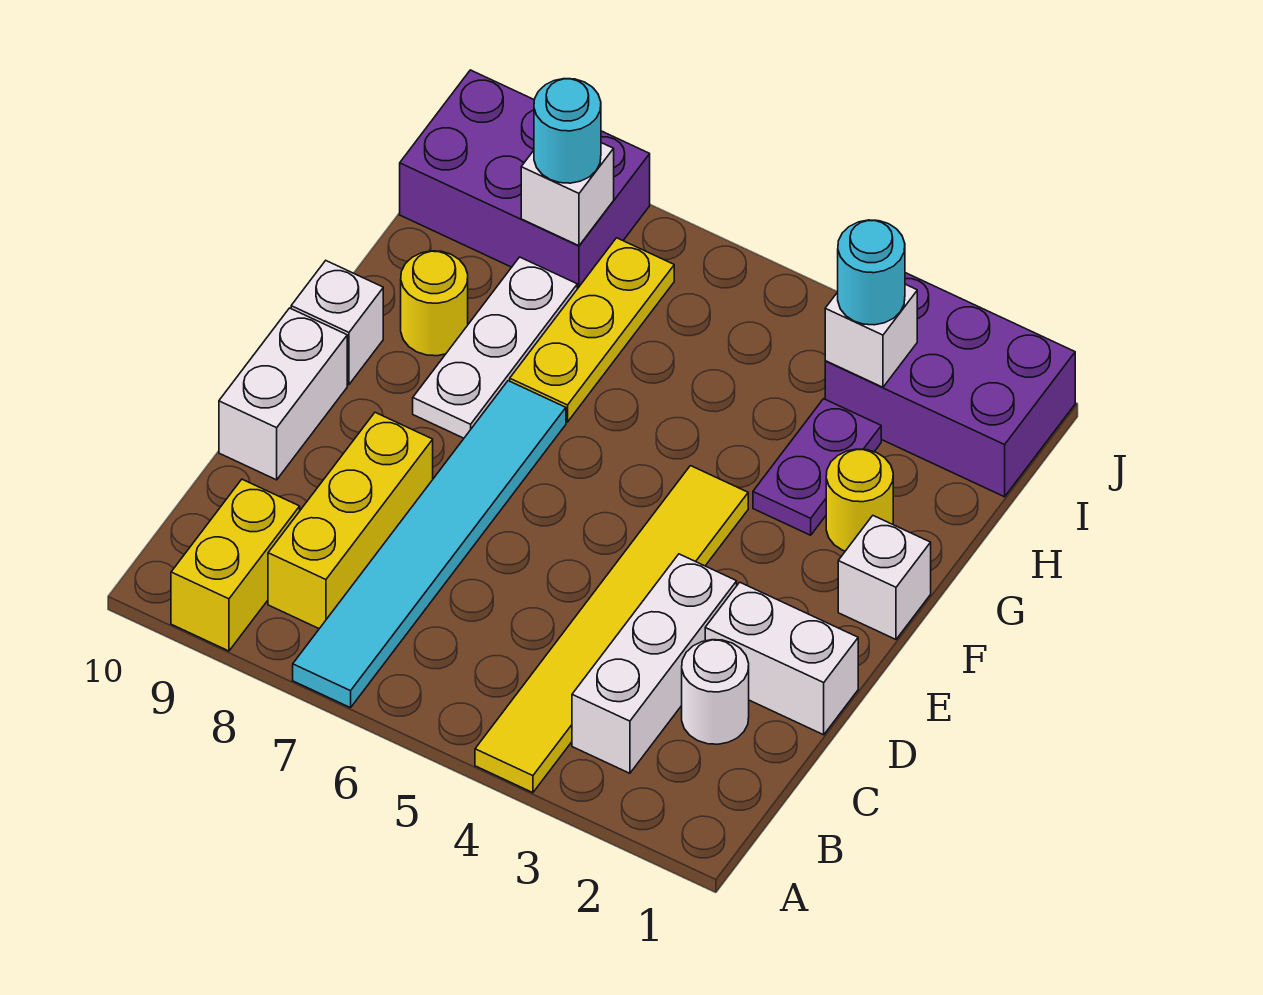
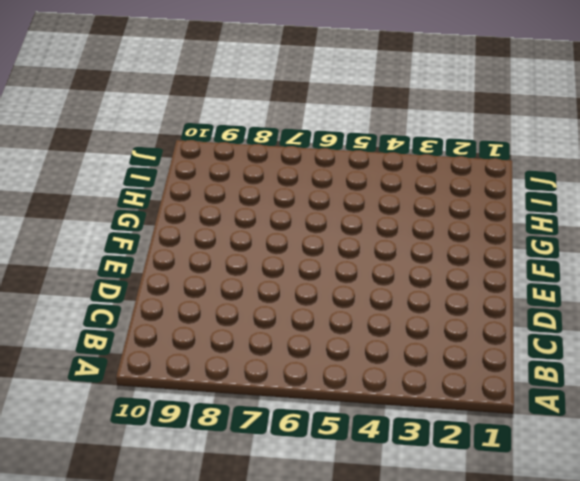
none -> yellow tile A4:F4 level 1
none -> cyan tile A7:F7 level 1
none -> yellow brick A9:B9 level 1

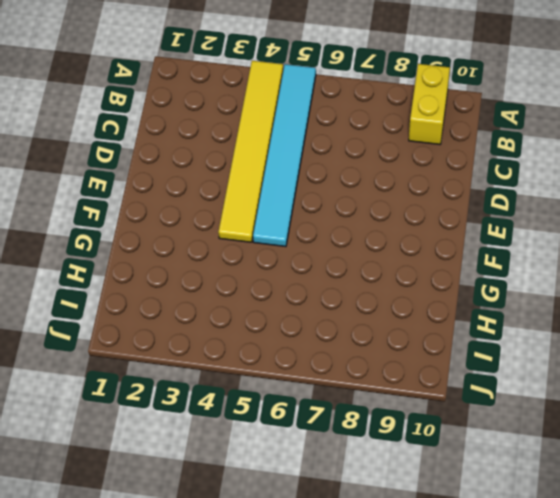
cyan tile A5:F5 level 1 -> cyan tile A7:F7 level 1
none -> white brick B3:D3 level 1
none -> yellow brick B8:D8 level 1
none -> white round brick C2 level 1

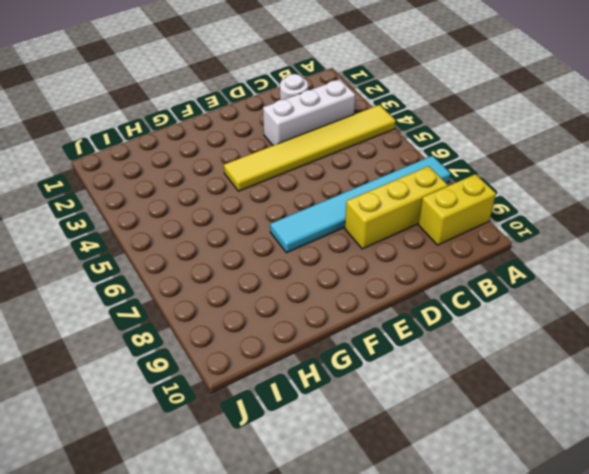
none -> white brick D1:D2 level 1
none -> white brick D10:E10 level 1
none -> white brick F1 level 1

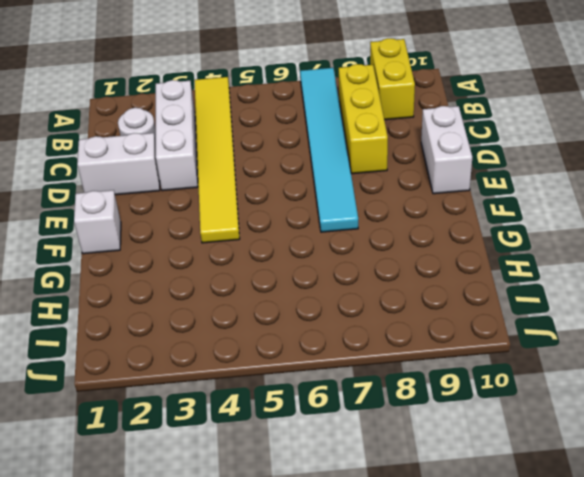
none -> white plate F8:H8 level 1
none -> white brick F10 level 1
none -> yellow round brick G2 level 1

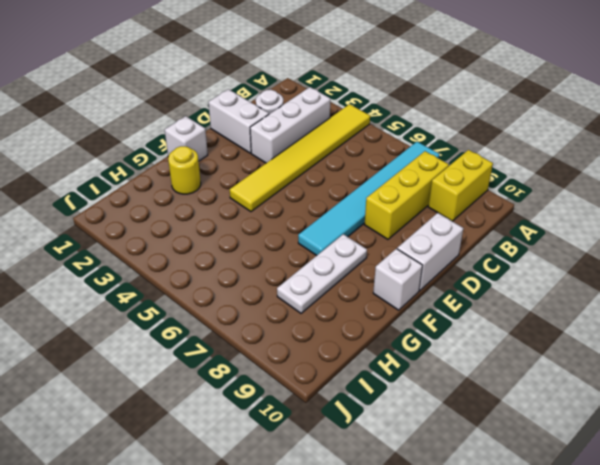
none -> purple plate G3:H3 level 1
none -> yellow plate G7:I7 level 1
none -> yellow round brick G9 level 1

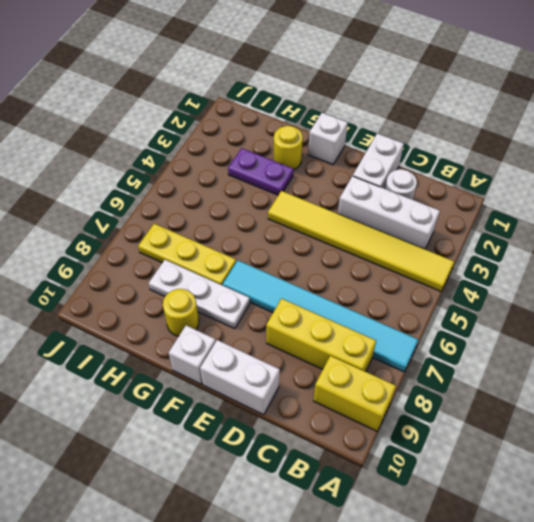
none -> purple brick I1:J3 level 1
none -> purple brick I8:J10 level 1
none -> white brick I3 level 2

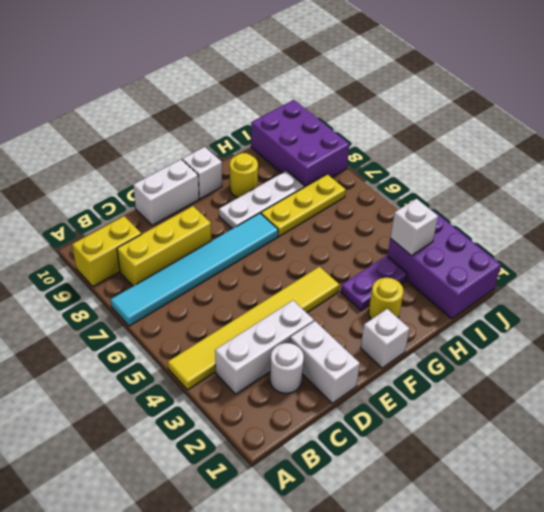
none -> white brick I8 level 2
none -> cyan round brick I3 level 3
none -> cyan round brick I8 level 3

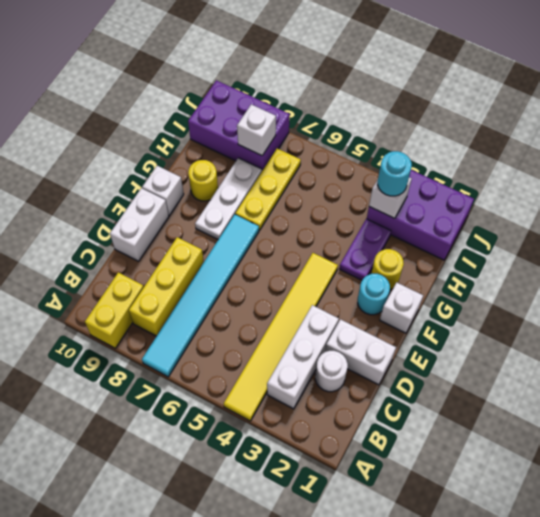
cyan round brick F2 level 1 -> cyan round brick I8 level 3

